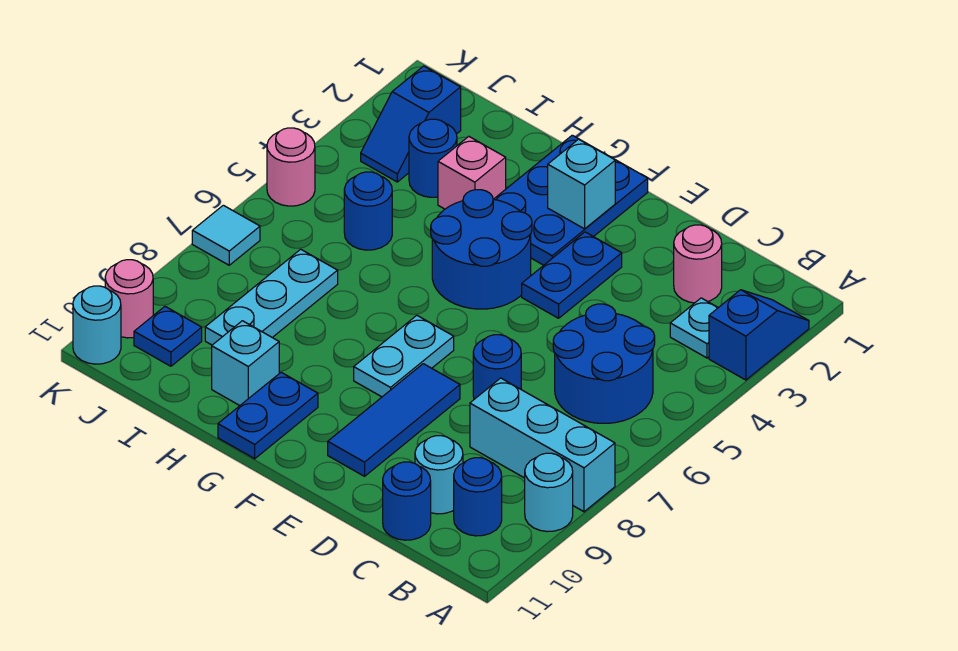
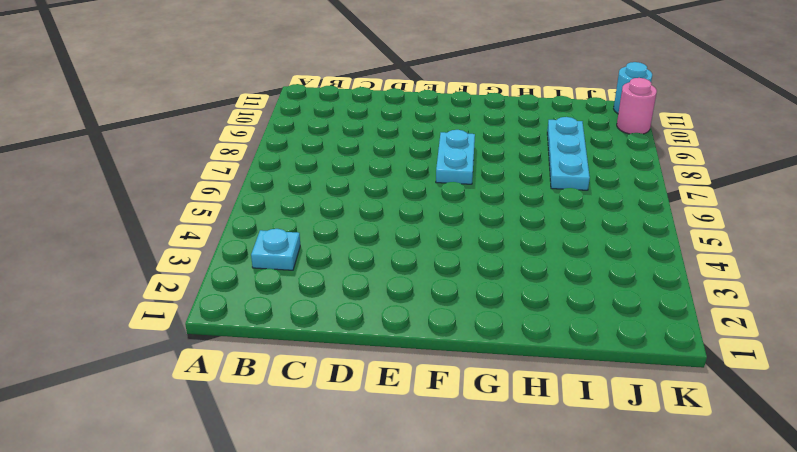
none -> blue slope A2:A3 level 1 top 3
none -> cyan brick A8:C8 level 1
none -> cyan round brick A9 level 1

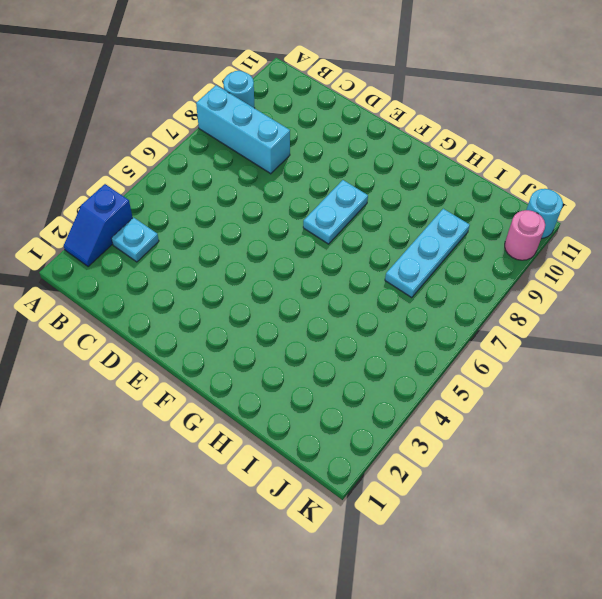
none -> blue round brick B5:C6 level 1
none -> blue round brick B10 level 1
none -> pink round brick C2 level 1

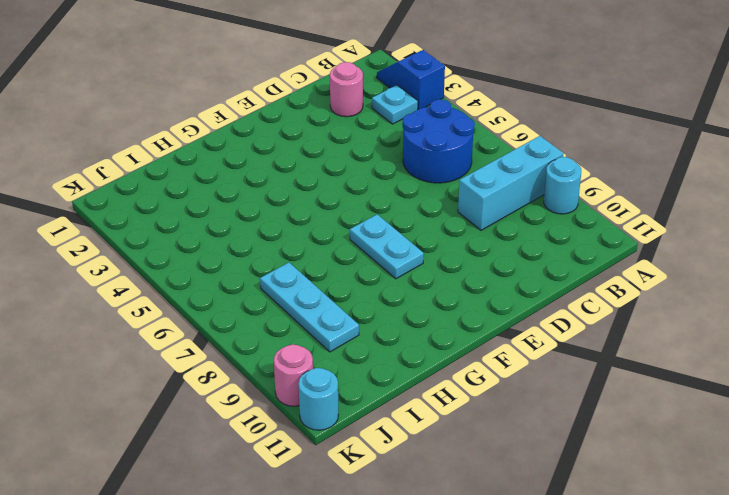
none -> blue round brick B10 level 1
none -> cyan round brick C10 level 1
none -> blue round brick C11 level 1

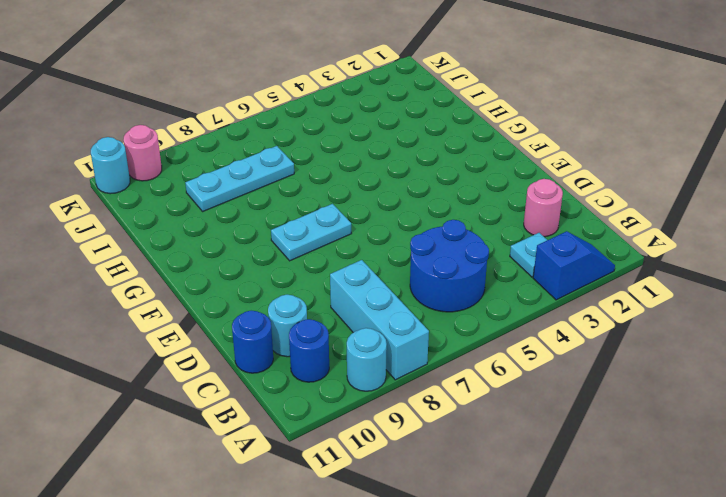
none -> blue round brick D7 level 1
none -> blue plate E3:E4 level 1
none -> blue tile E8:E10 level 1

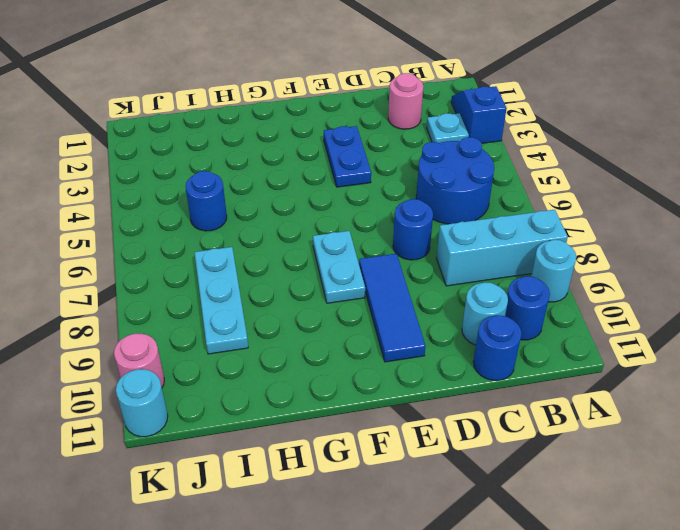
none -> blue plate F1:G3 level 1
none -> blue round brick F4:G5 level 1
none -> blue plate G10:G11 level 1

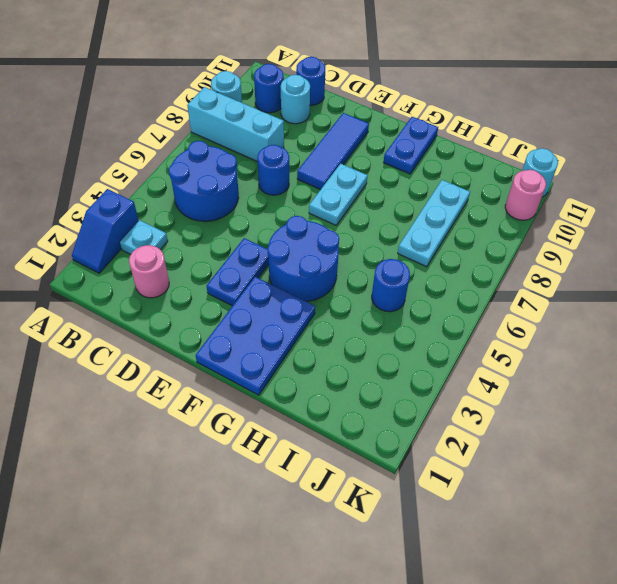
none -> pink brick H3 level 1
none -> cyan brick H10 level 1
none -> blue round brick I3 level 1

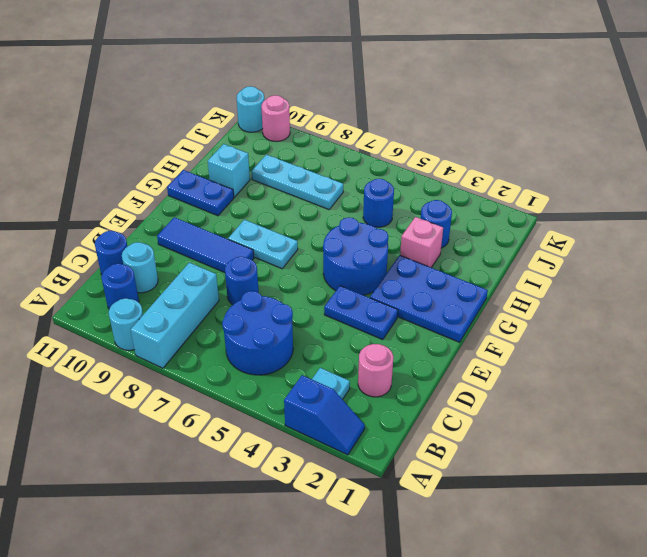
none -> blue slope J2:J3 level 1 top 2
none -> blue plate J10 level 1
none -> pink round brick K5 level 1

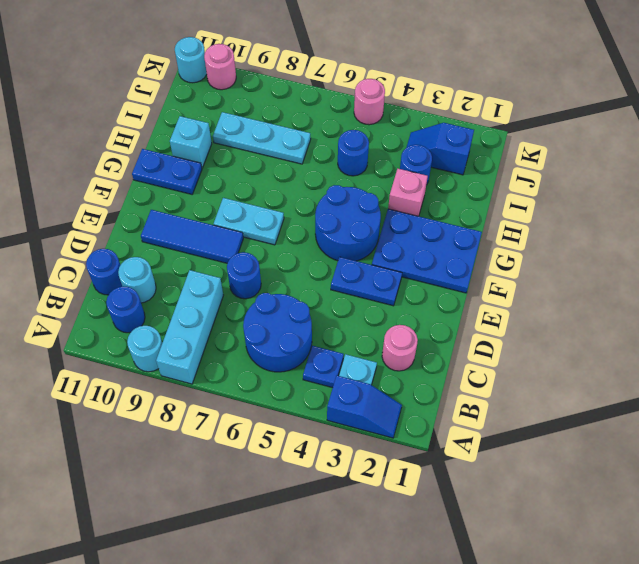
blue plate B4 level 1 -> blue plate J10 level 1
none -> cyan tile K7 level 1
none -> cyan brick F2 level 2

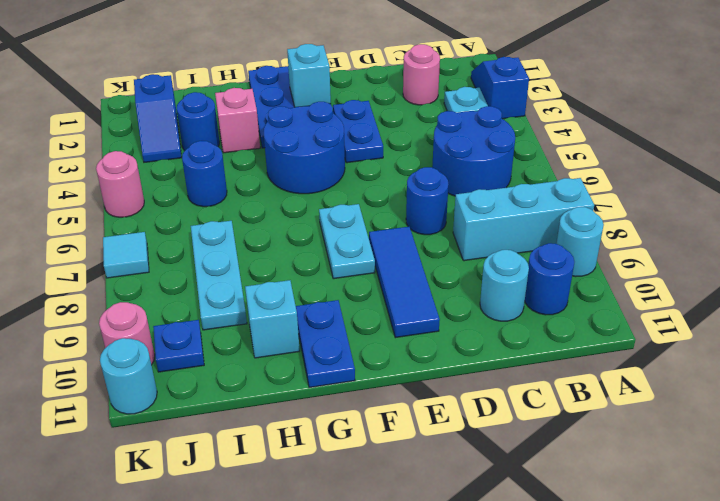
none -> blue round brick C11 level 1

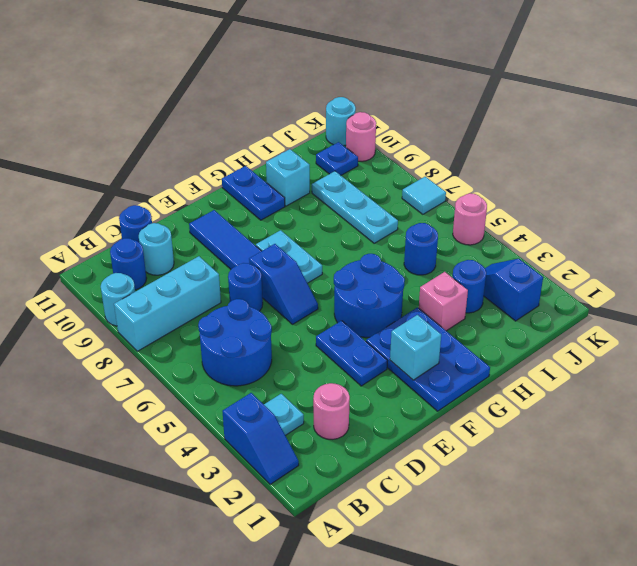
blue slope E6:E7 level 1 top 7 -> none

